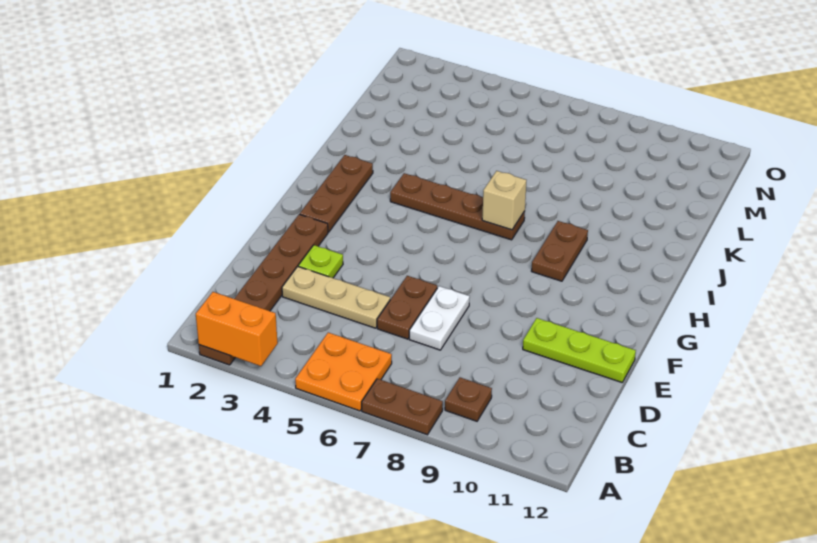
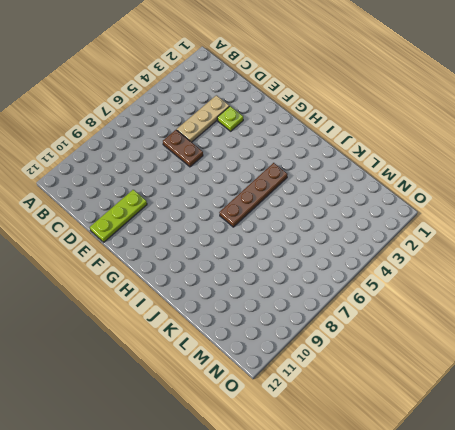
none -> brown plate A2:F2 level 1
none -> orange plate A5:B6 level 1
none -> brown plate A7:A8 level 1

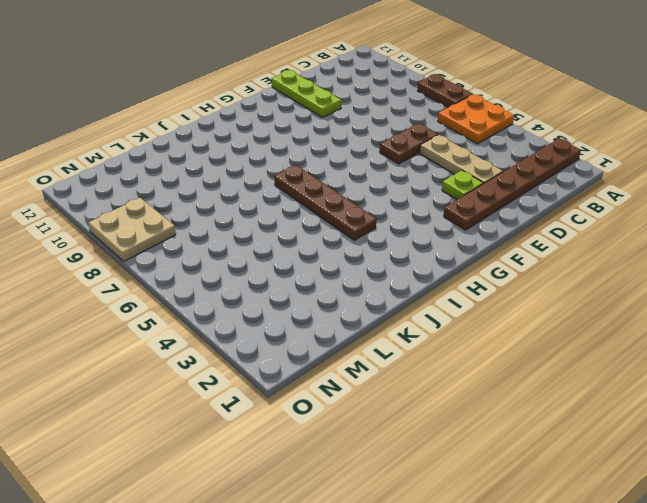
tan plate N8:O9 level 1 -> none
none -> brown plate B9 level 1
none -> white plate D7:E7 level 1
none -> brown plate G2:I2 level 1

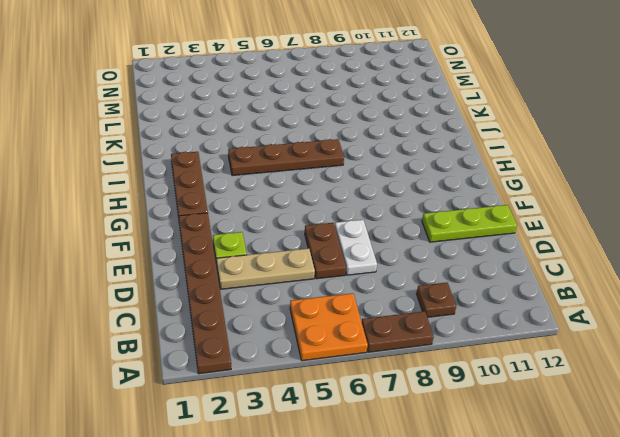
none -> brown plate H9:I9 level 1
none -> orange brick A2:A3 level 2
none -> tan brick I7 level 2

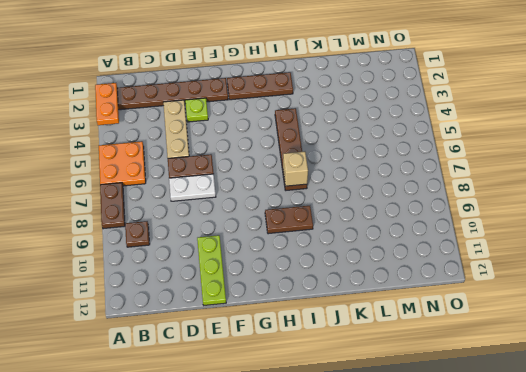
orange plate A2:A3 level 2 -> orange brick A2:A3 level 2

